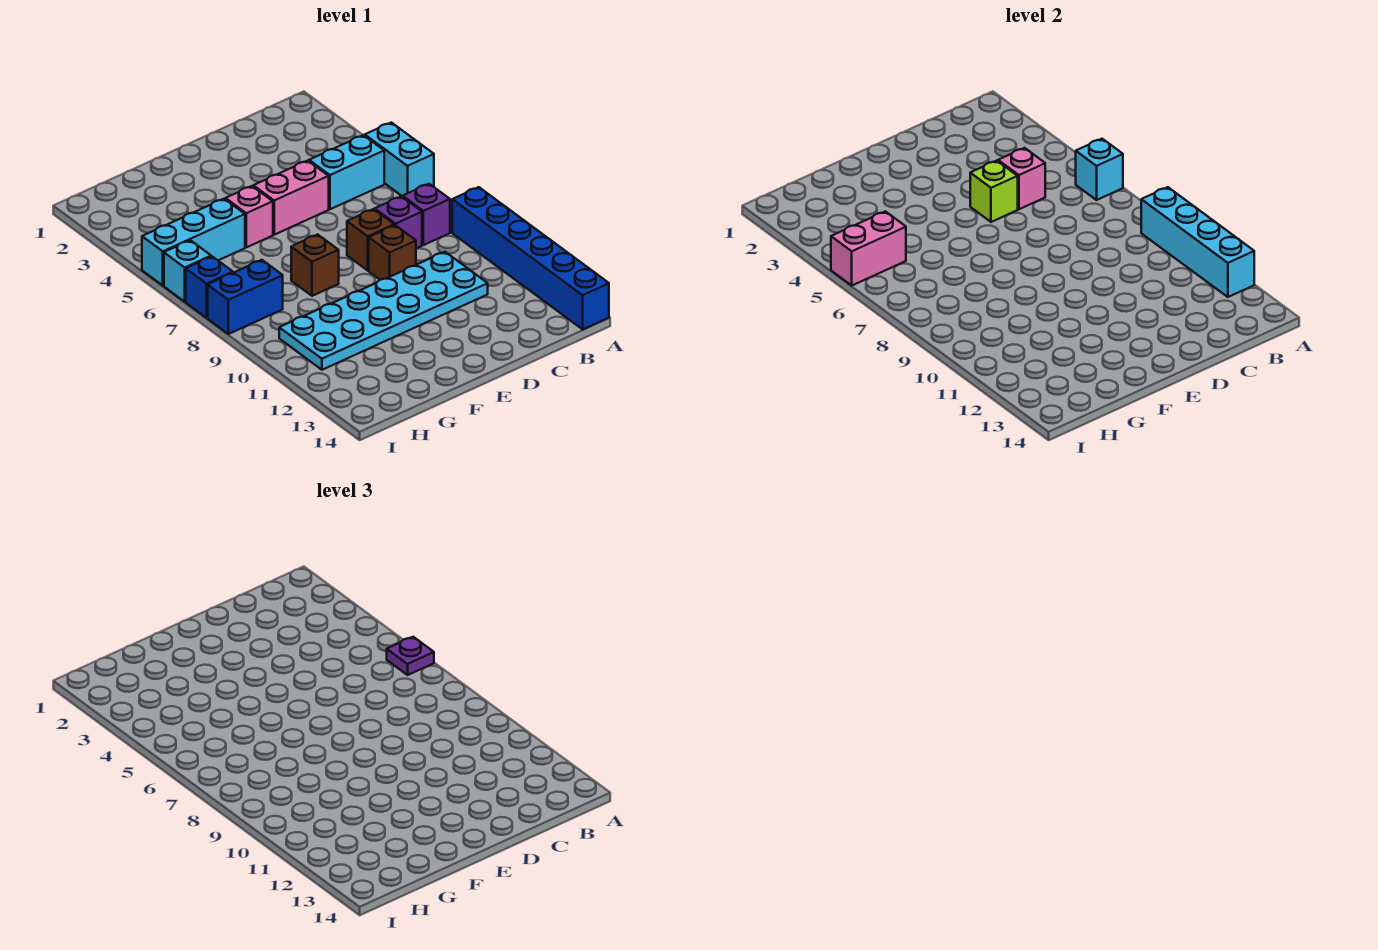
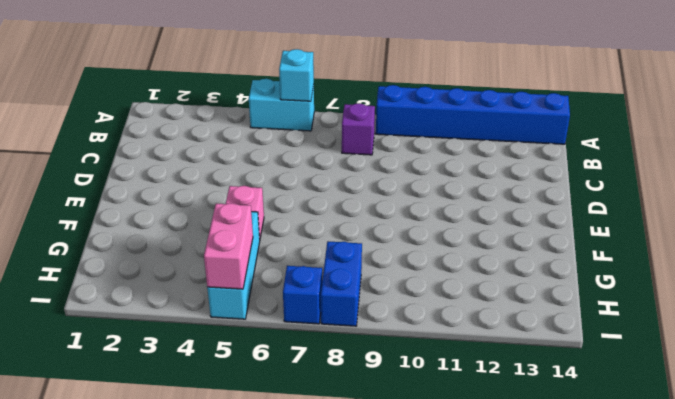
none -> cyan brick B5:C5 level 1
none -> purple brick C8 level 1
none -> cyan plate C10:H11 level 1

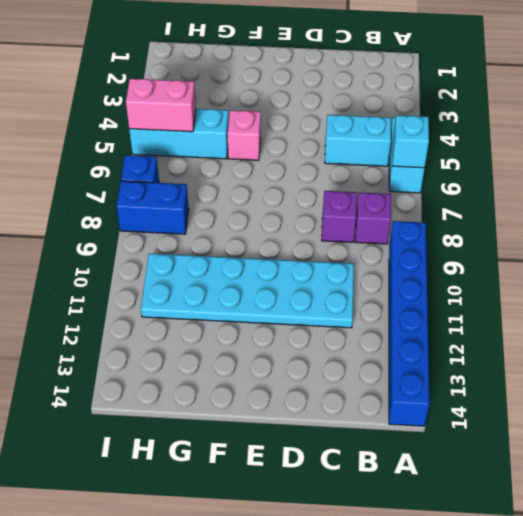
none -> pink brick D5:E5 level 1
none -> brown brick D8 level 1
none -> brown brick D9 level 1

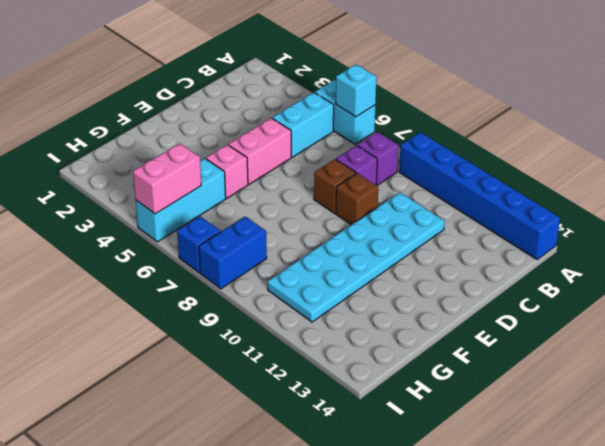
none -> brown brick F8 level 1
none -> cyan brick I6 level 1
none -> cyan brick A9:A12 level 2

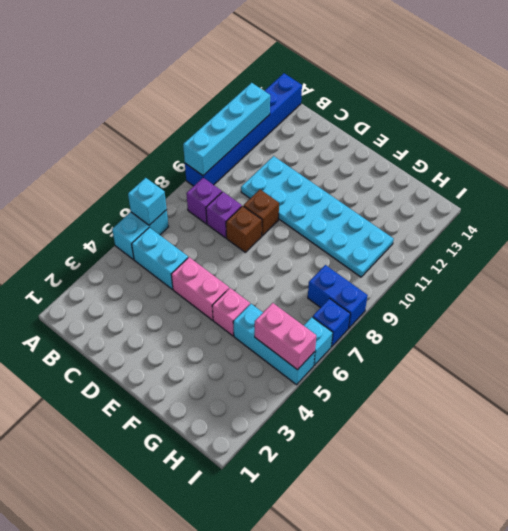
none -> brown brick F8 level 1
none -> pink brick C5 level 2
none -> lime brick D5 level 2

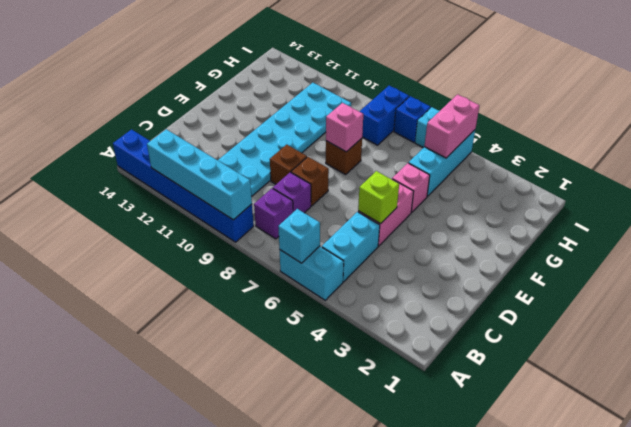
pink brick F8 level 2 -> pink brick C5 level 2
none -> purple plate A6 level 3

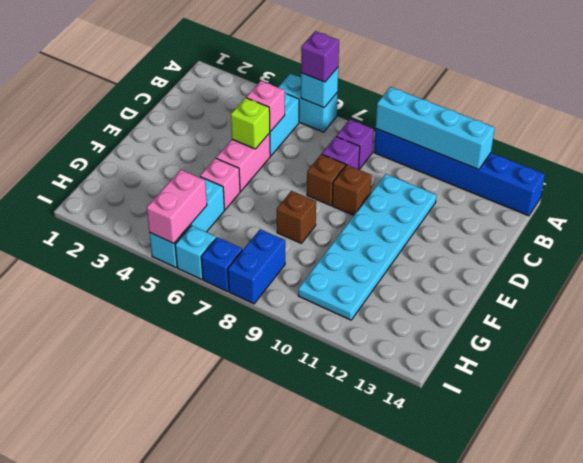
purple brick A6 level 3 -> purple plate A6 level 3

